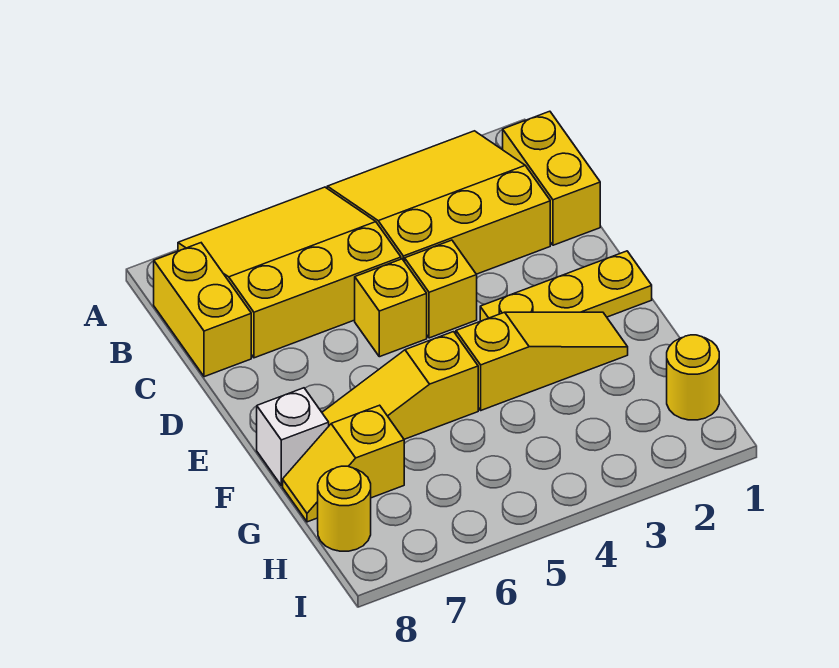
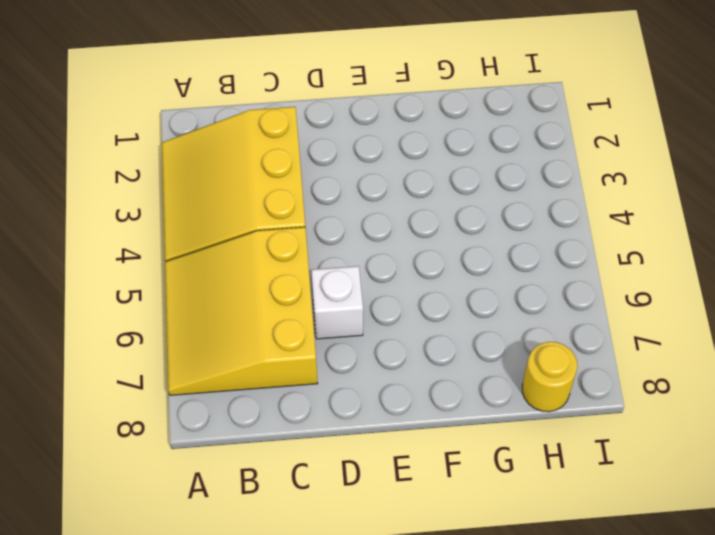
white brick D6 level 1 -> white brick F8 level 1
none -> yellow brick B1:C1 level 1
none -> yellow brick B8:C8 level 1
none -> yellow brick D4 level 1

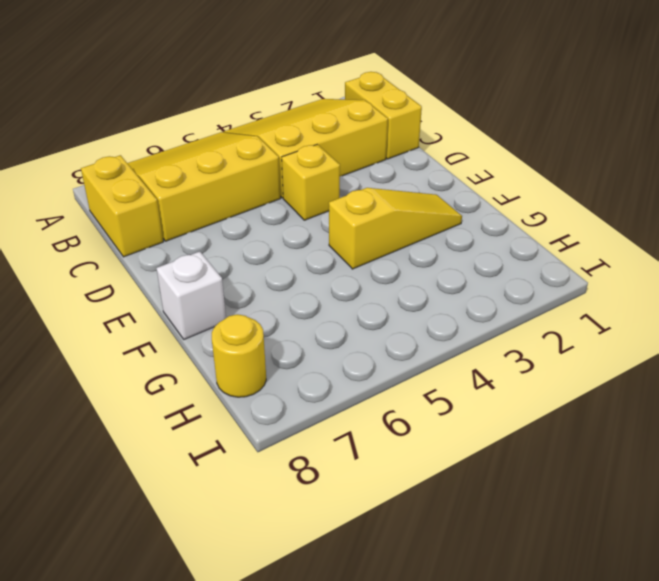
none -> yellow brick D5 level 1
none -> yellow plate E1:E3 level 1
none -> yellow slope F5:F7 level 1 top 5

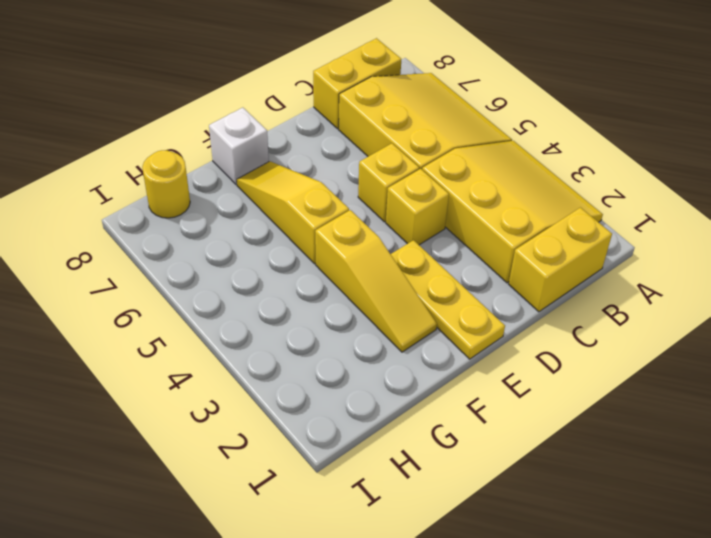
none -> yellow slope G7:G8 level 1 top 7
none -> yellow round brick H1 level 1

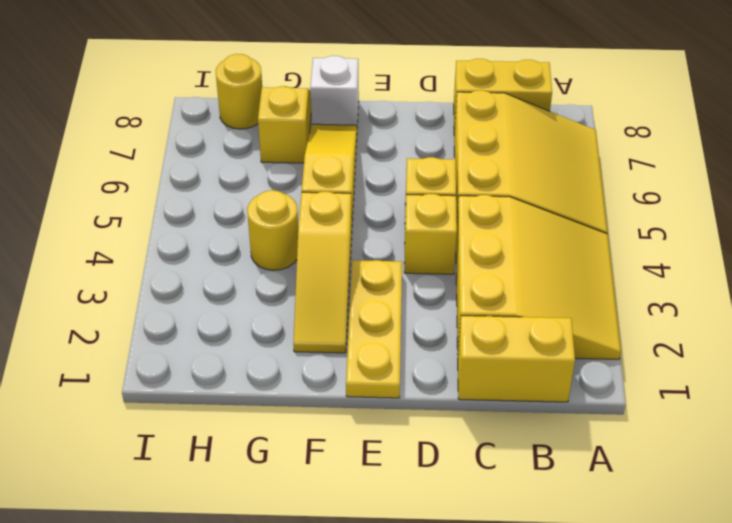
yellow round brick G4 level 1 -> yellow round brick H1 level 1

